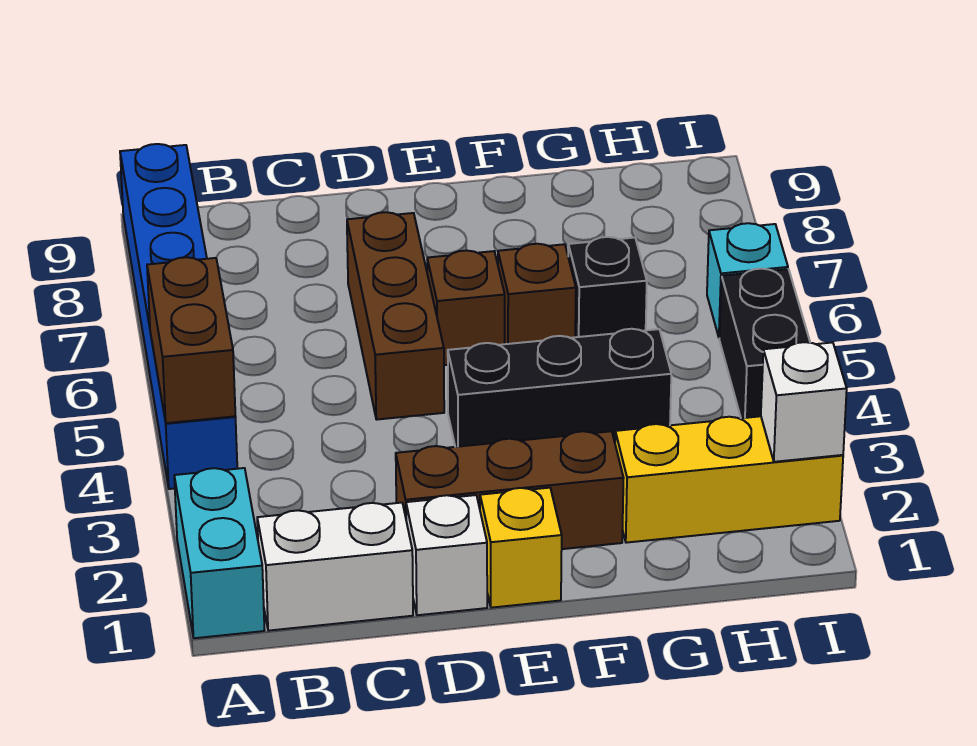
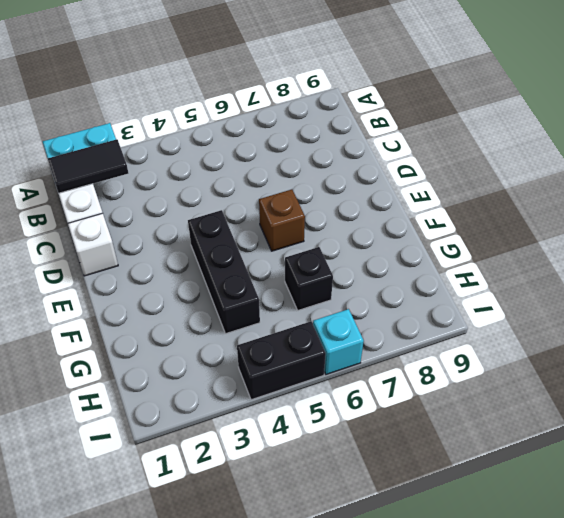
black tile B1:B2 level 2 -> none
none -> blue brick A4:A9 level 1
none -> brown brick D2:F2 level 1
none -> brown brick D5:D7 level 1

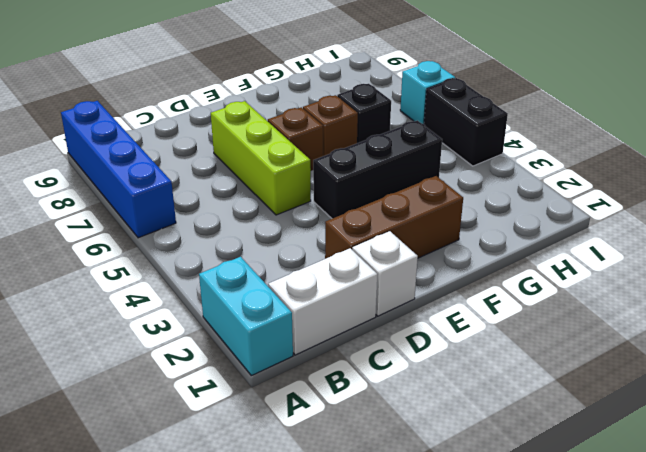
blue brick A6:A9 level 1 -> blue brick A4:A9 level 1
lime brick D5:D7 level 1 -> brown brick D5:D7 level 1
none -> yellow brick E1 level 1
none -> yellow brick G2:I2 level 1
none -> brown brick A4:A5 level 2

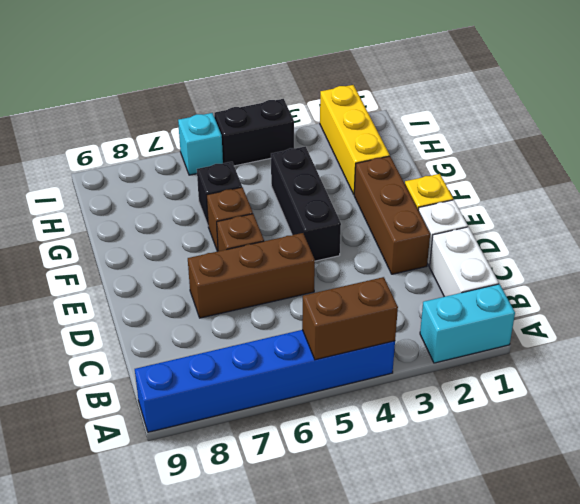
none -> white brick I2 level 2

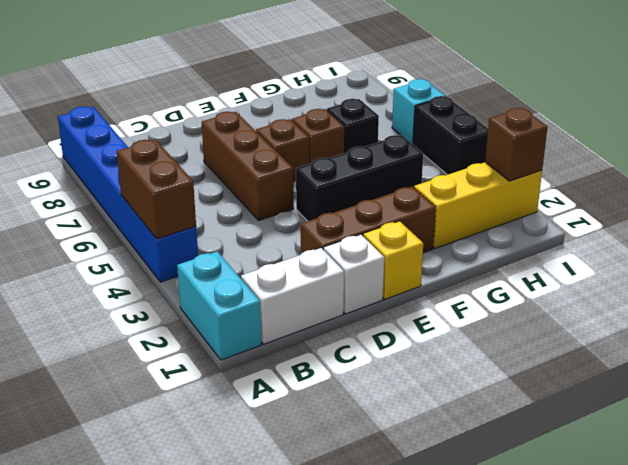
brown brick I2 level 2 -> white brick I2 level 2

